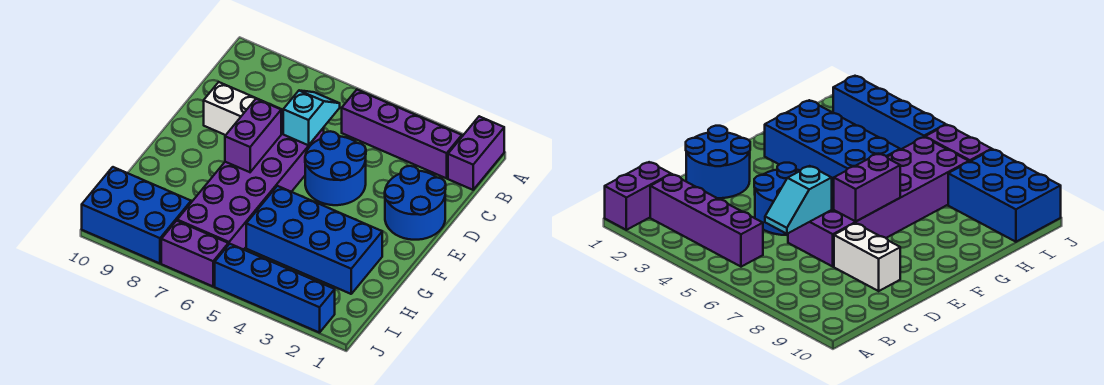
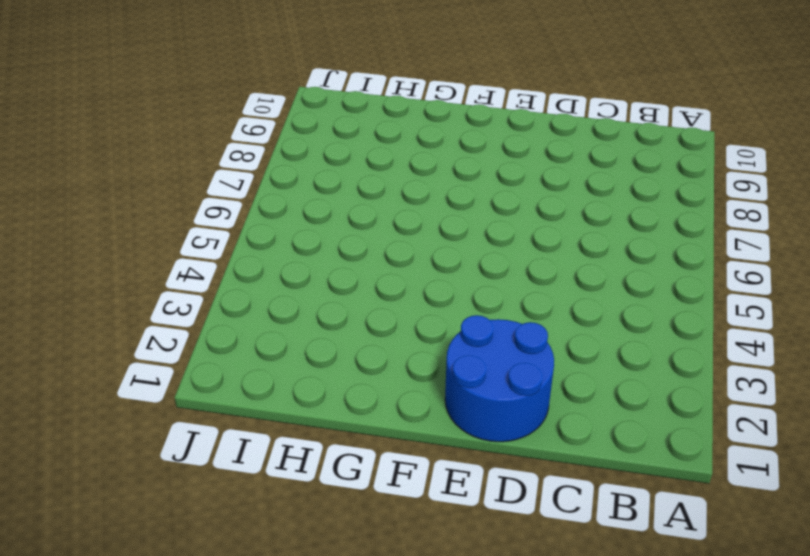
none -> purple brick A1:B1 level 1
none -> purple brick B2:B5 level 1
none -> blue round brick D4:E5 level 1

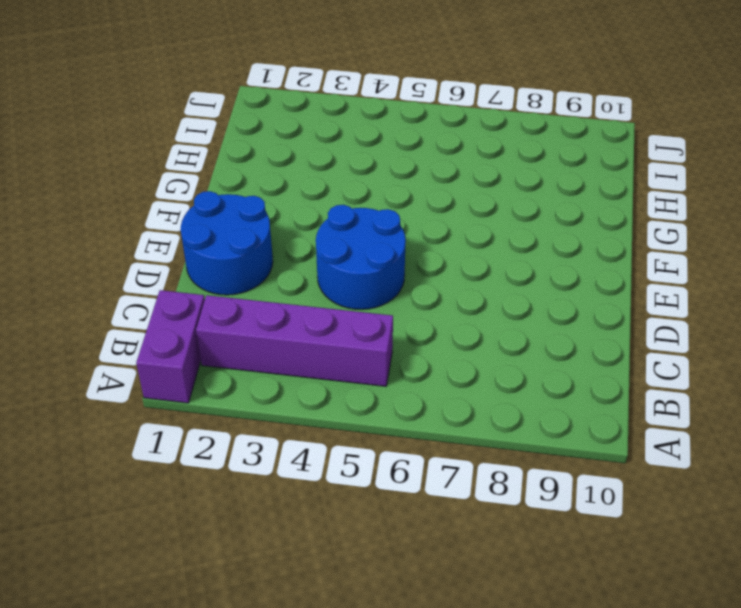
none -> purple brick D6:I7 level 1
none -> white brick D8:D9 level 1
none -> blue brick G2:H5 level 1

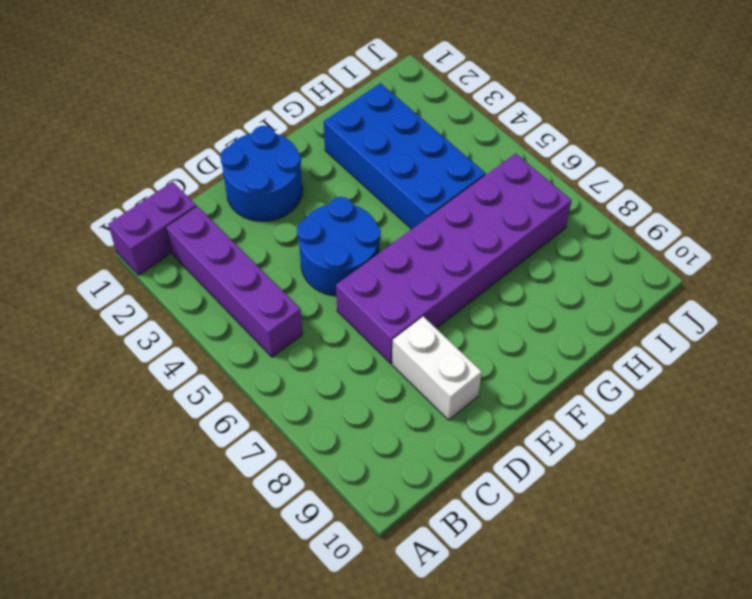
none -> blue brick I8:J10 level 1
none -> blue brick J2:J5 level 1
none -> purple brick J6:J7 level 1

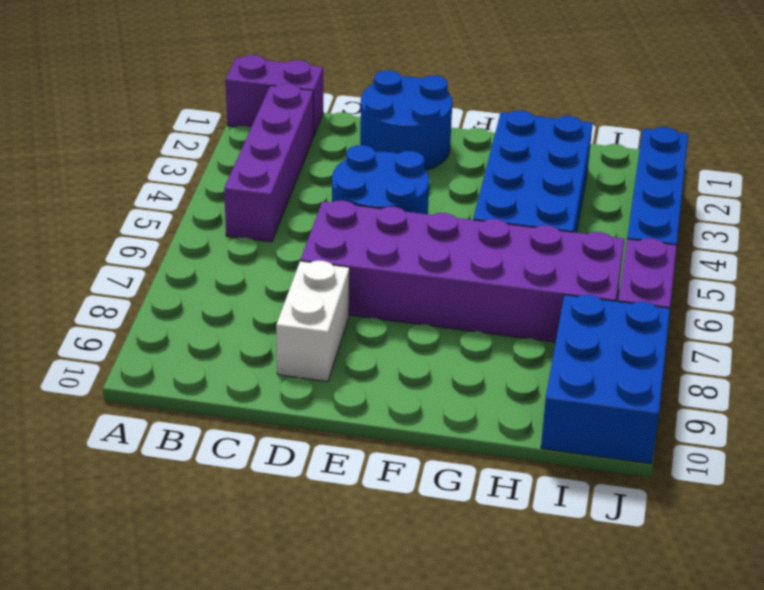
none -> cyan slope C6:D6 level 2 top D
none -> purple brick E7:F7 level 2

